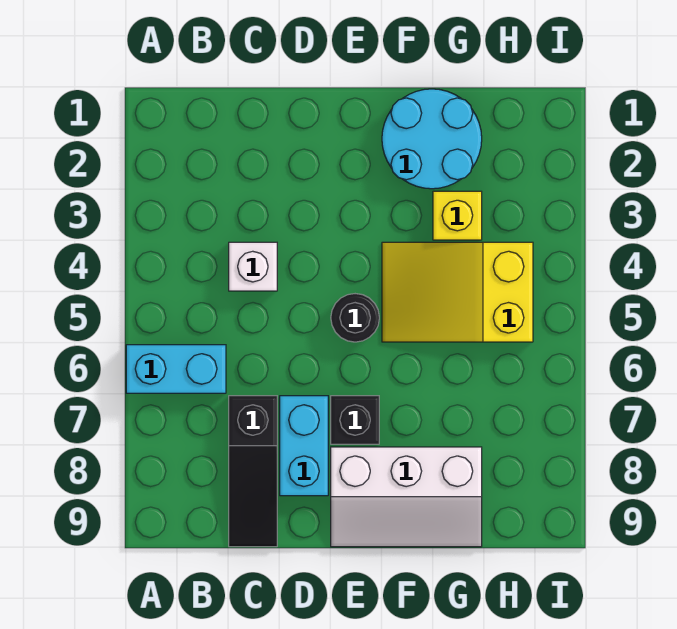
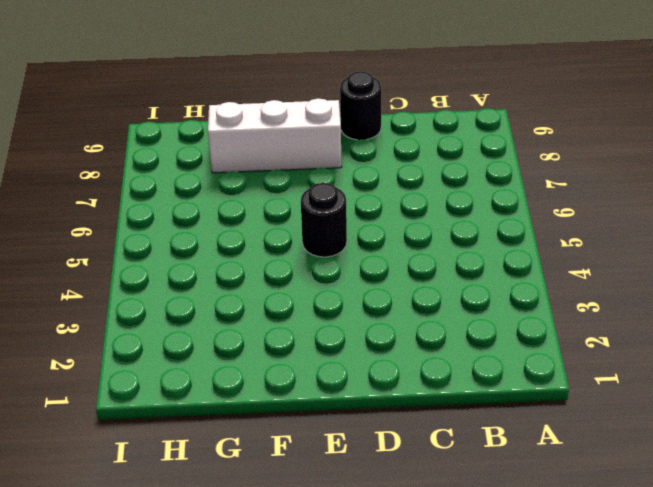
black round brick D9 level 1 -> none
none -> cyan brick A6:B6 level 1
none -> white brick C4 level 1

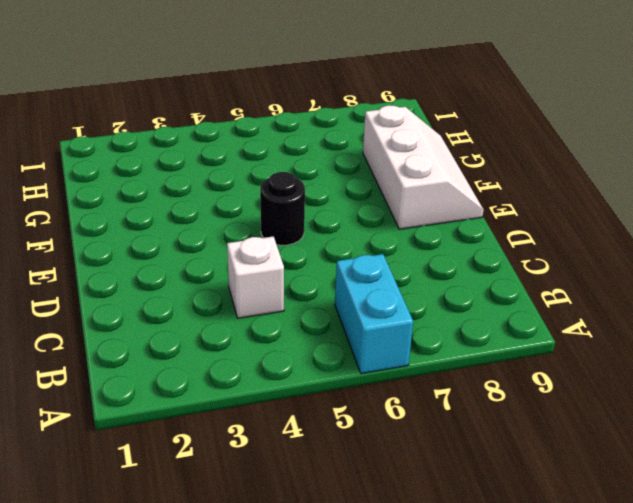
none -> black slope C7:C9 level 1 top 7
none -> cyan brick D7:D8 level 1

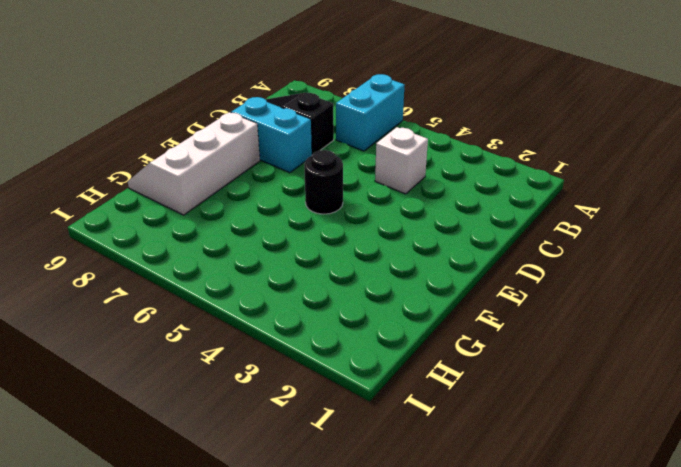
none -> black brick E7 level 1
none -> cyan round brick F1:G2 level 1

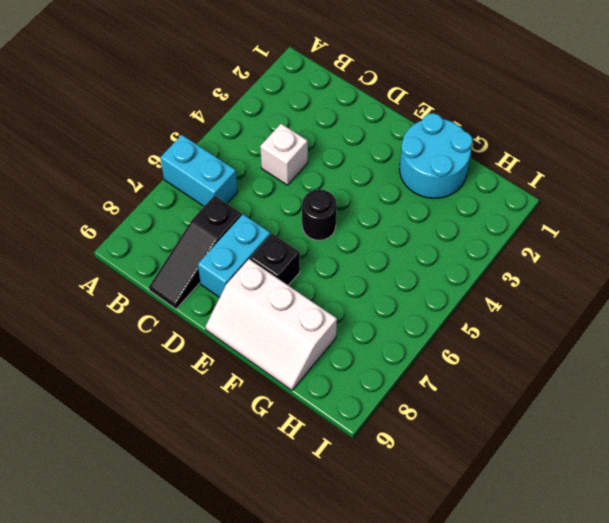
none -> yellow slope F4:H5 level 1 top H
none -> yellow brick G3 level 1

